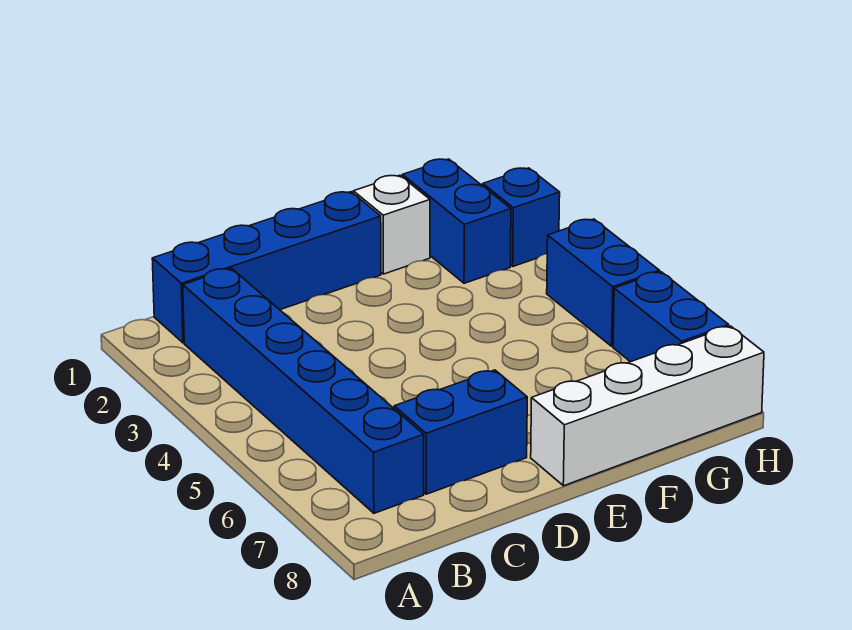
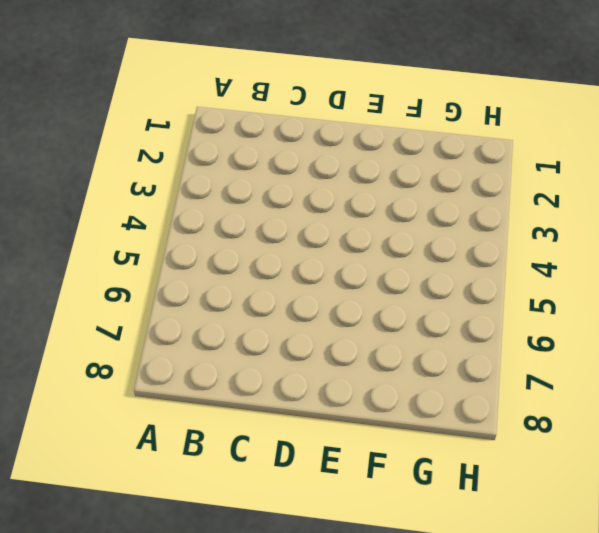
none -> blue brick B1:E1 level 1
none -> blue brick B2:B7 level 1

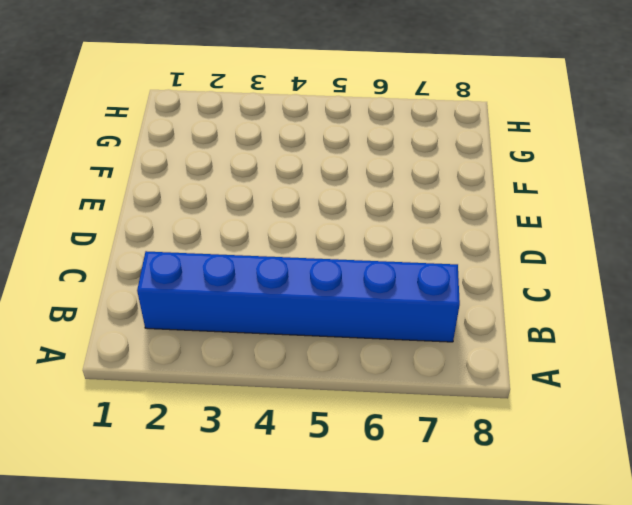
none -> blue brick B1:E1 level 1
none -> blue brick C7:D7 level 1

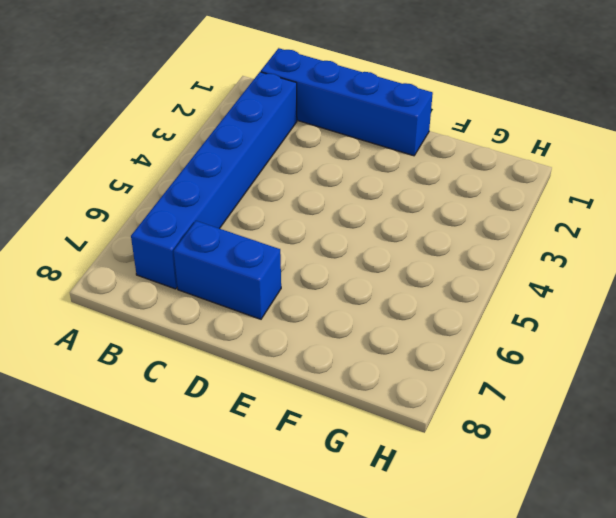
none -> white brick E8:H8 level 1
none -> white brick F1 level 1

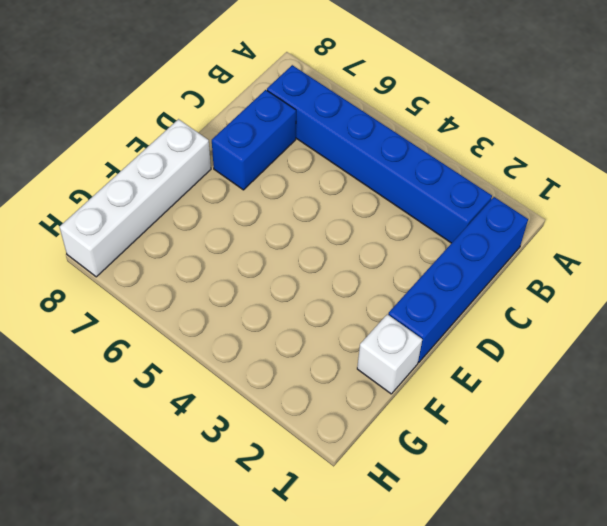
none -> blue brick G1:G2 level 1
none -> blue brick H2 level 1

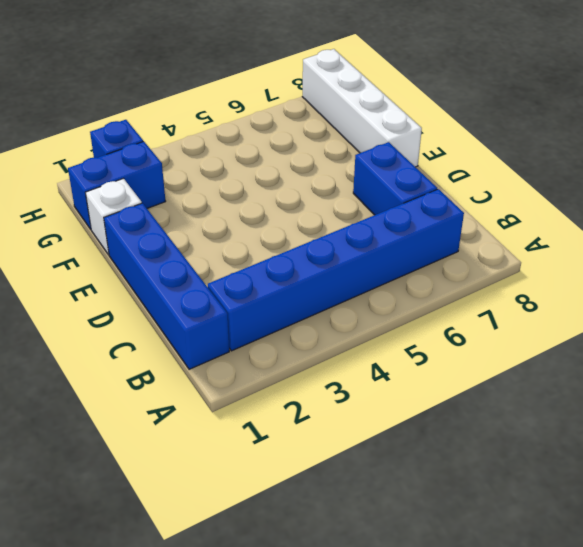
none -> blue brick H4:H5 level 1
none -> blue brick H6:H7 level 1

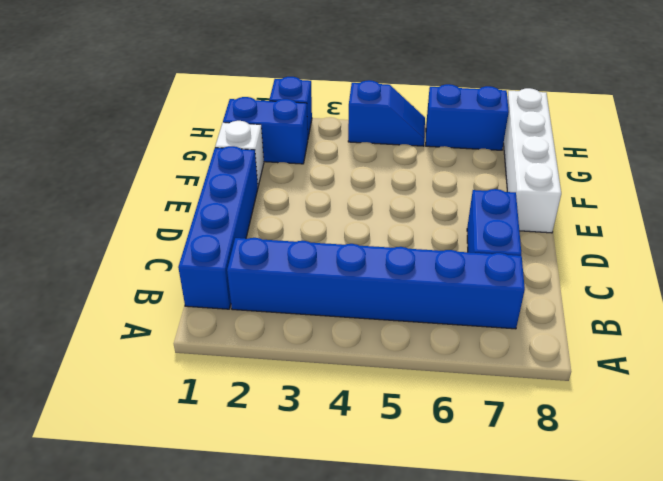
blue slope H4:H5 level 1 top 4 -> blue brick H4:H5 level 1

